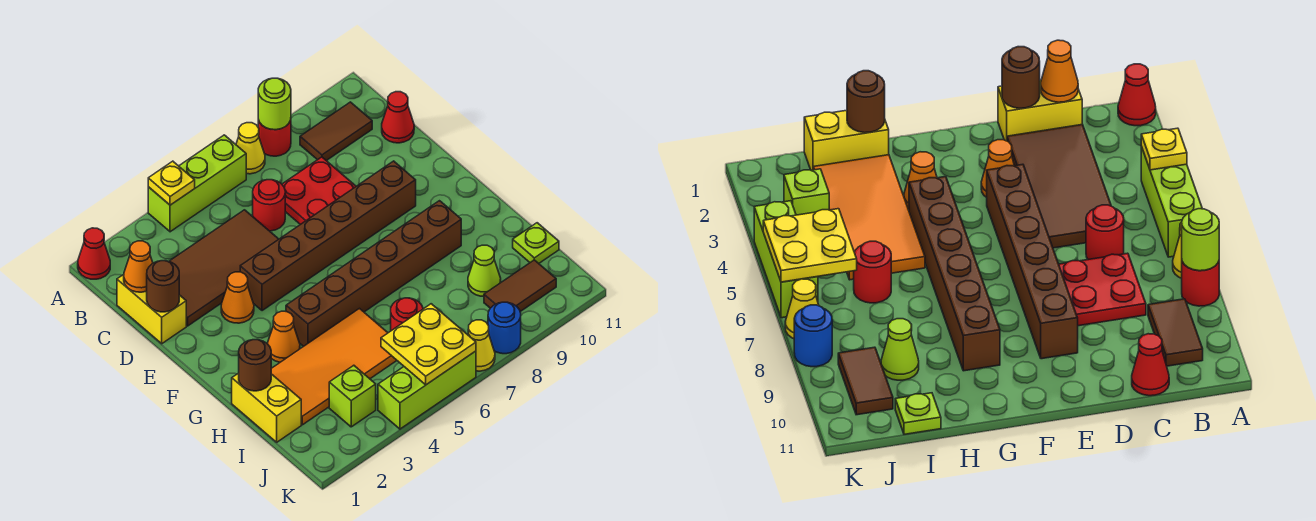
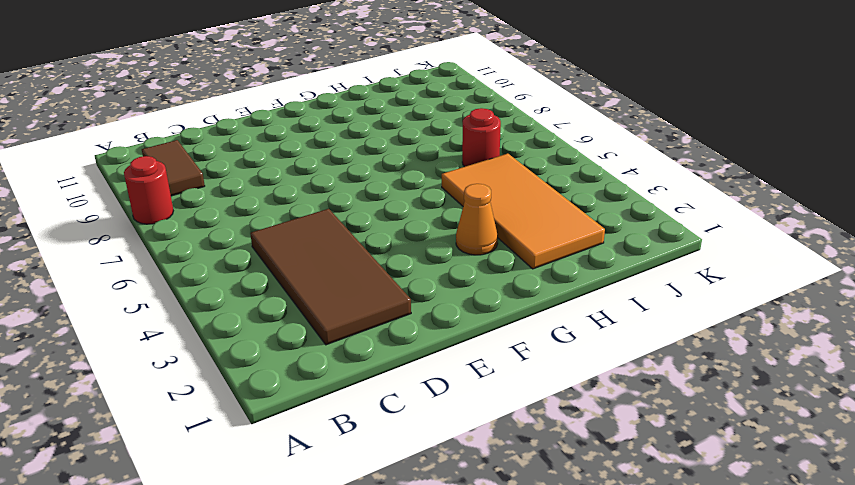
none -> red cone A1 level 1
none -> lime brick A4:A6 level 1
none -> yellow cone A7 level 1
none -> yellow brick C1:D1 level 1

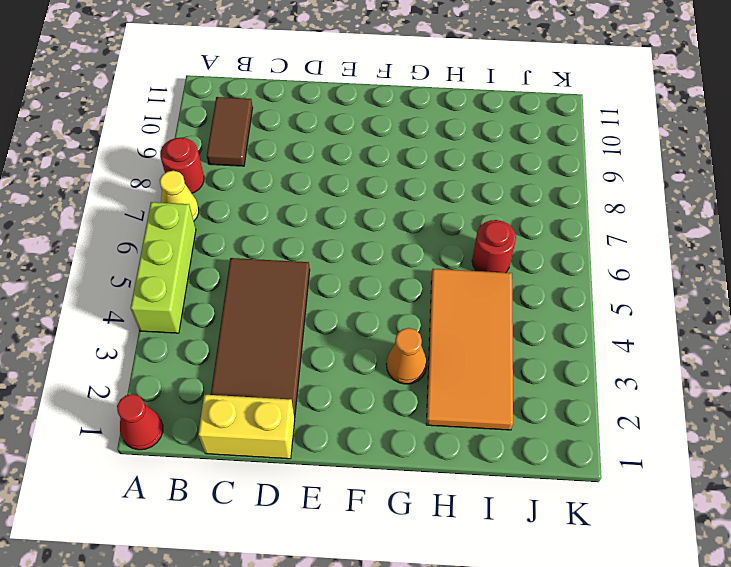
none -> red round brick C6 level 1
none -> red plate C7:D8 level 1
none -> red cone C11 level 1
none -> orange cone E3 level 1

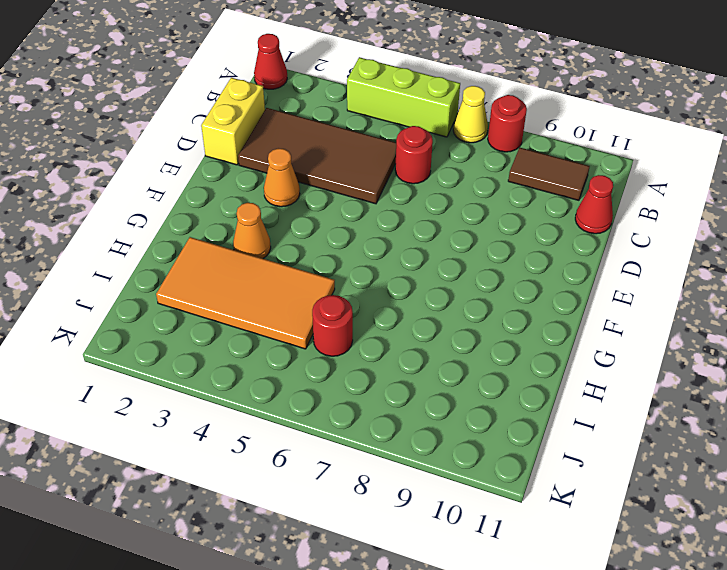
none -> red plate C7:D8 level 1
none -> brown brick E4:E9 level 1
none -> brown brick G4:G9 level 1
none -> yellow brick H1:I1 level 1

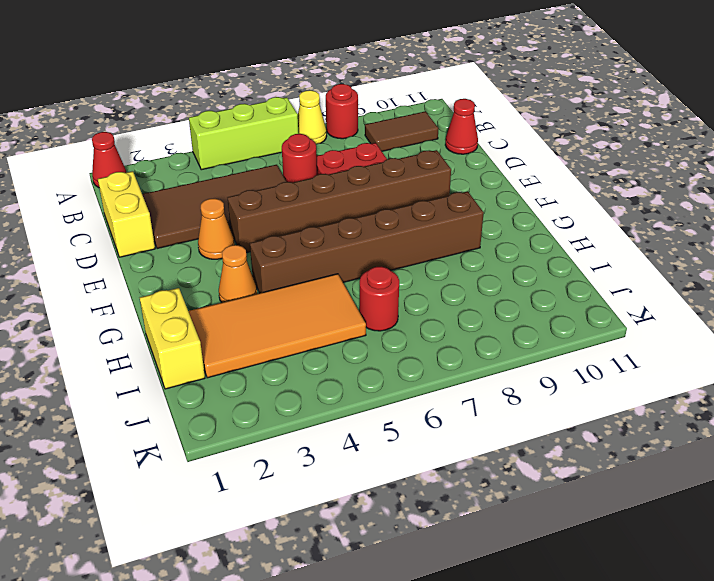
none -> lime cone I9 level 1
none -> lime plate I11 level 1
none -> lime brick J3 level 1
none -> brown tile J9:J10 level 1

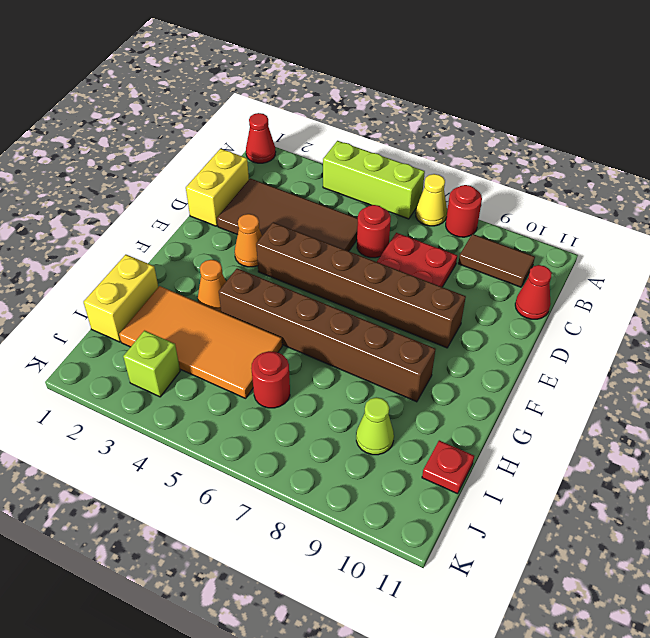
red plate I11 level 1 -> lime plate I11 level 1
none -> brown tile J9:J10 level 1
none -> lime brick K4:K6 level 1
none -> yellow cone K7 level 1
none -> blue round brick K8 level 1

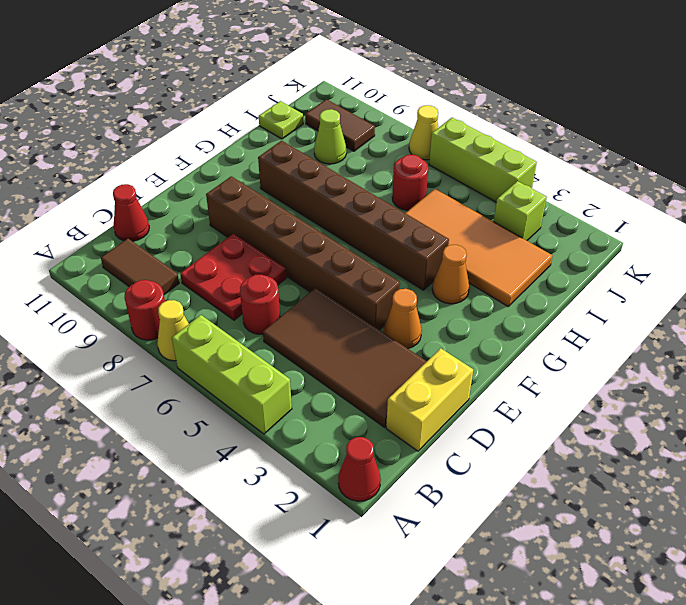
none -> yellow brick H1:I1 level 1
none -> blue round brick K8 level 1
none -> yellow plate A4 level 2
none -> lime round brick A8 level 2

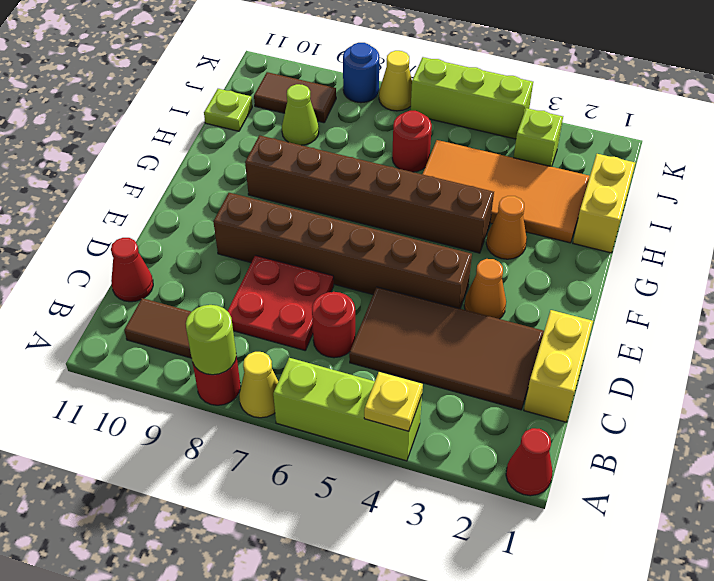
none -> orange cone C1 level 2
none -> brown round brick D1 level 2
none -> brown round brick H1 level 2
none -> yellow plate J5:K6 level 2

